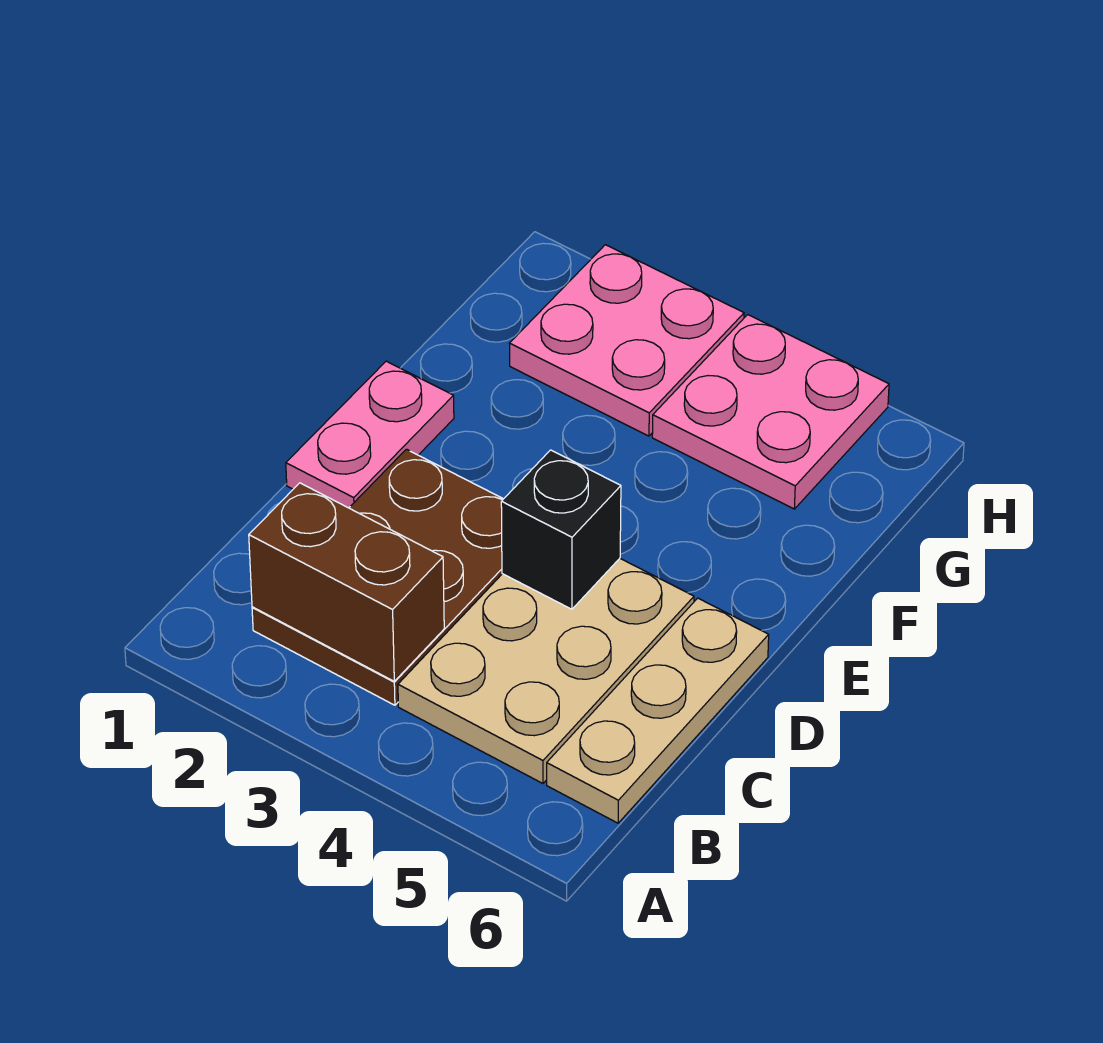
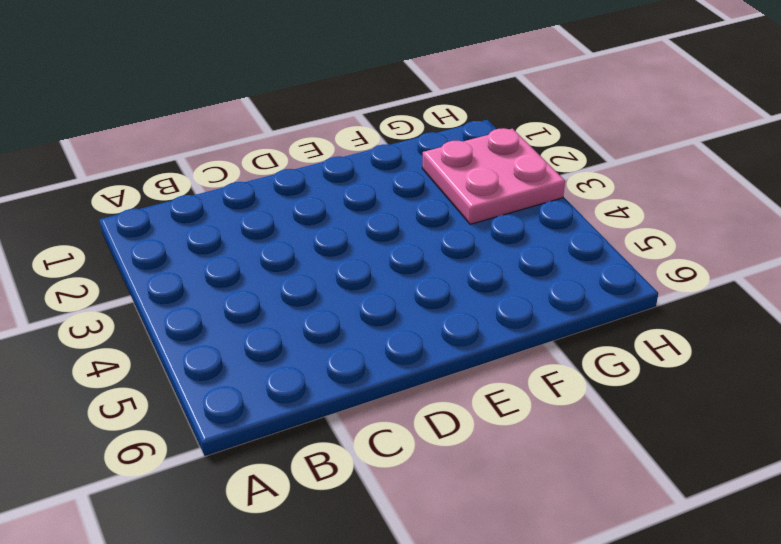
none -> brown plate B2:D3 level 1
none -> tan plate B4:D5 level 1

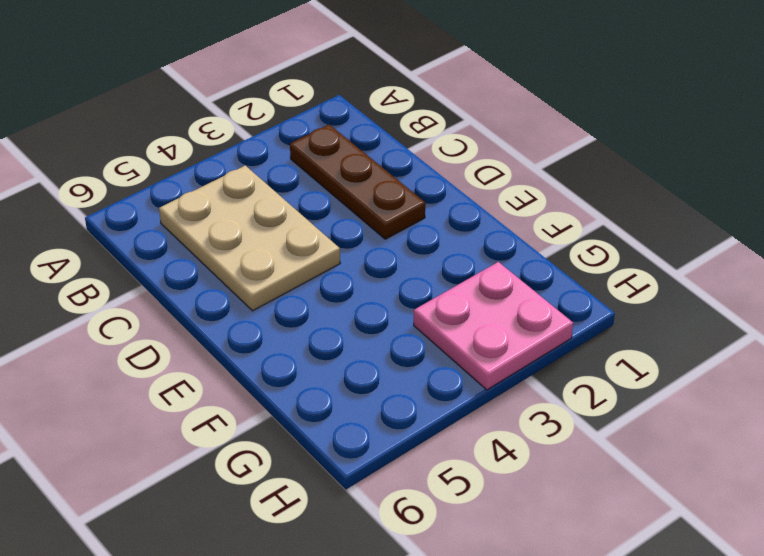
brown plate B2:D2 level 1 -> brown plate B2:D3 level 1
none -> tan plate B6:D6 level 1
none -> pink plate D1:E1 level 1

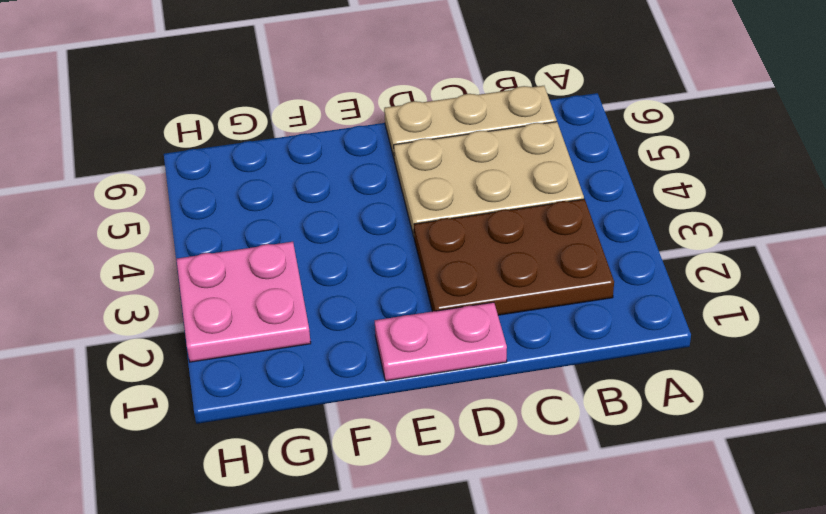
none -> pink plate G4:H5 level 1
none -> brown brick B2:B3 level 2

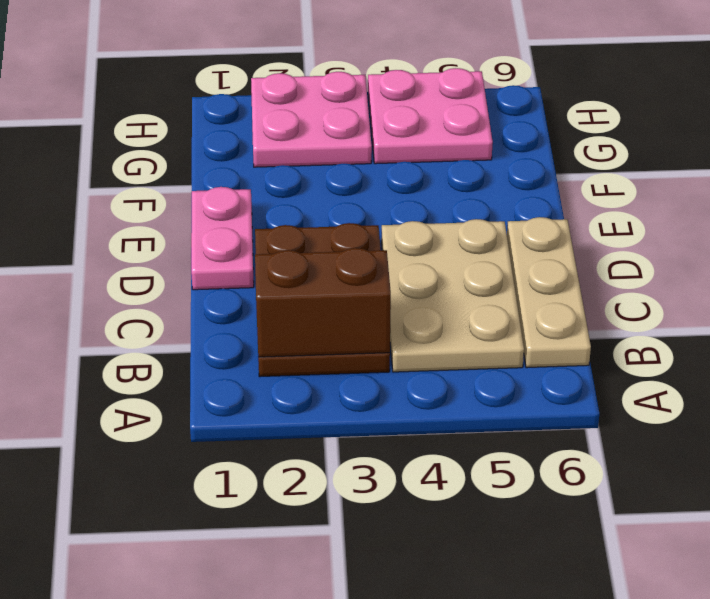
none -> black brick D4 level 2

